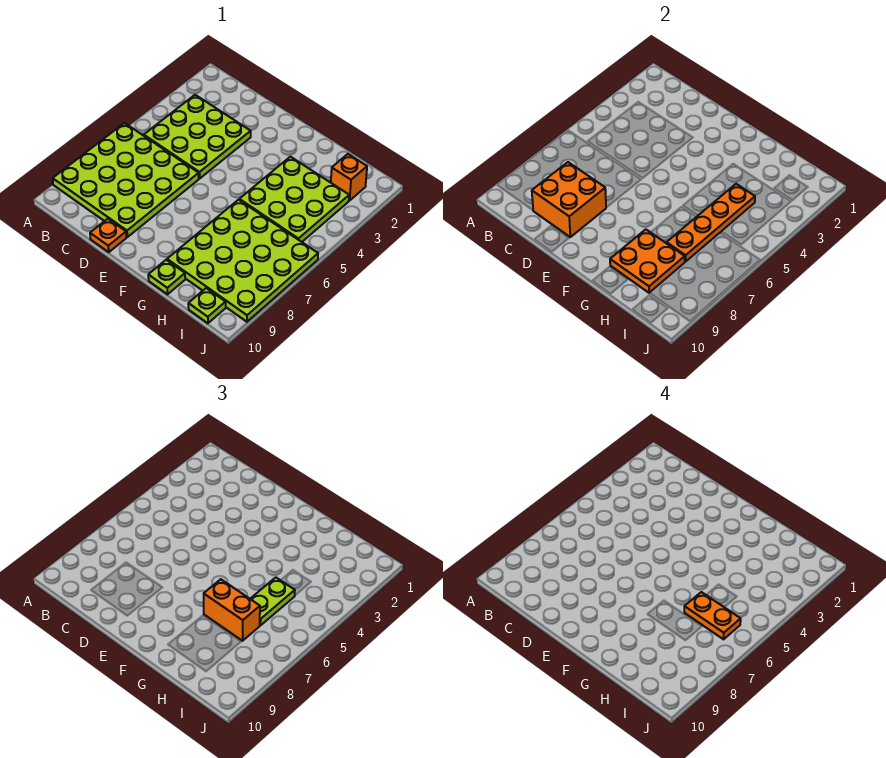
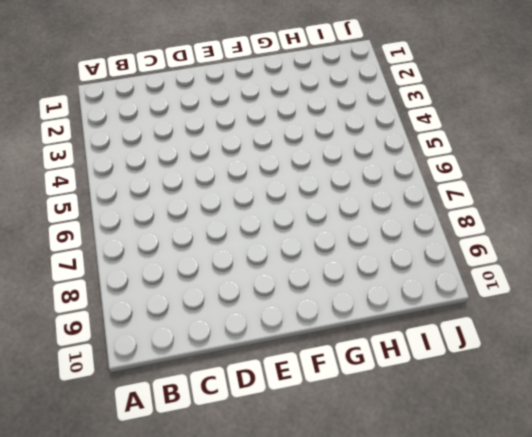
none -> lime plate A6:D9 level 1
none -> lime plate B3:D5 level 1
none -> orange plate D10 level 1

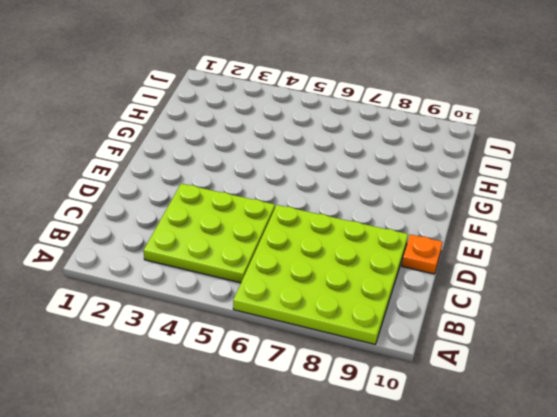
none -> lime plate G3:I5 level 1
none -> lime plate G6:J9 level 1
none -> lime plate G10 level 1

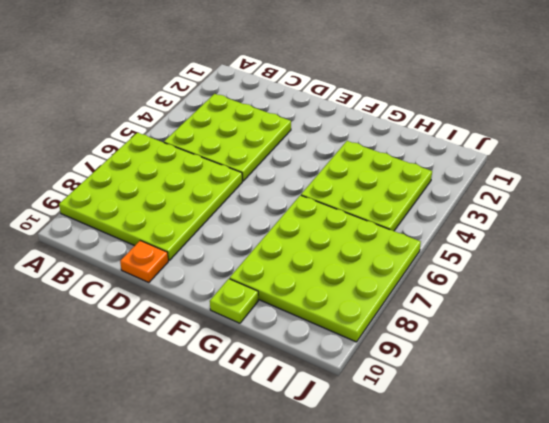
none -> orange brick I2 level 1
none -> lime plate I10 level 1
none -> orange brick C8:D9 level 2

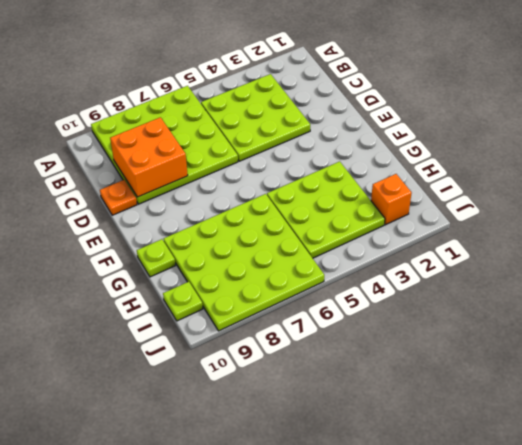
none -> orange plate G8:H9 level 2
none -> orange plate H4:H7 level 2
none -> orange brick G7:H7 level 3

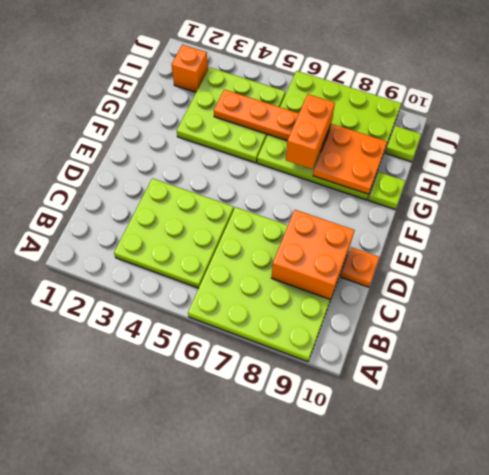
none -> lime plate H5:H6 level 3
none -> orange plate H6:I6 level 4

